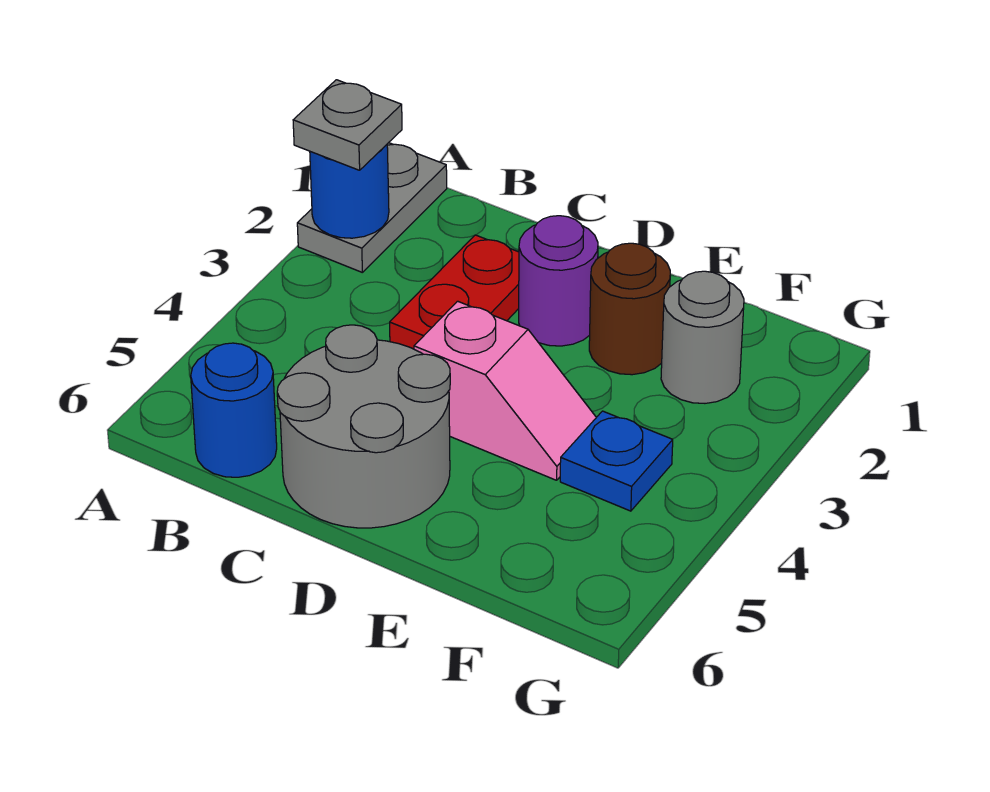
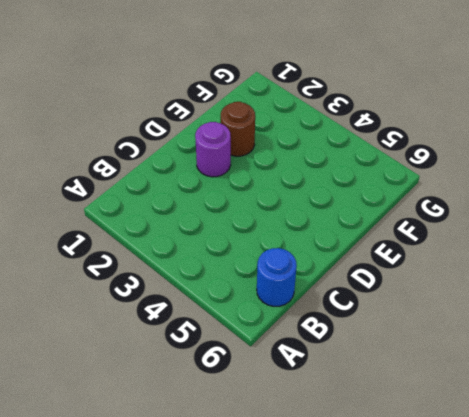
none -> grey plate A1:A2 level 1
none -> red plate C2:C3 level 1

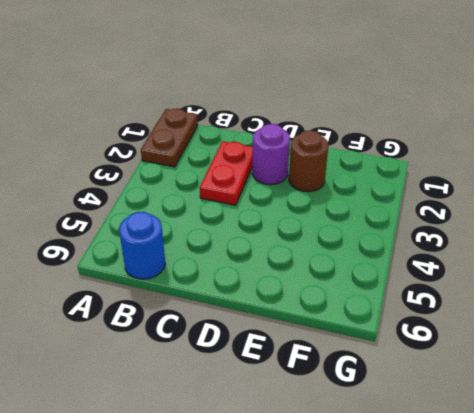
brown plate A1:A2 level 1 -> grey plate A1:A2 level 1
none -> grey round brick C5:D6 level 1
none -> pink slope D4:E4 level 1 top D

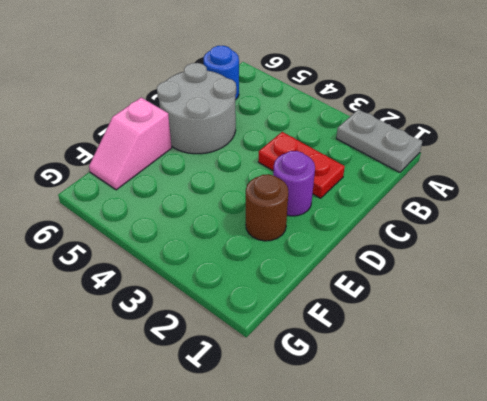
pink slope E6:F6 level 1 top E -> pink slope D4:E4 level 1 top D
none -> grey round brick F2 level 1
none -> blue plate F4 level 1

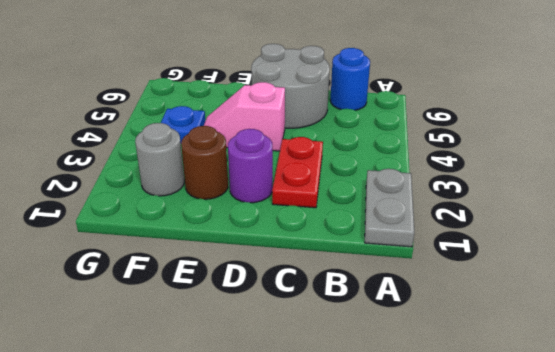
none -> blue round brick A2 level 2
none -> grey plate A2 level 3

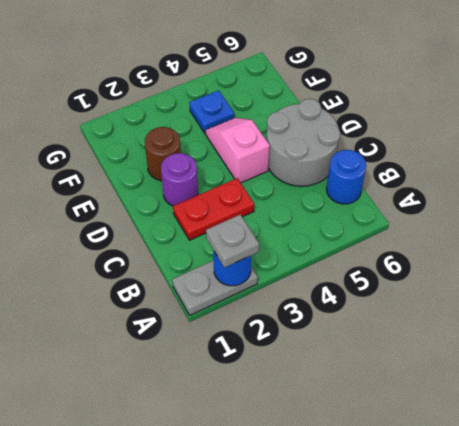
none -> grey round brick F2 level 1

